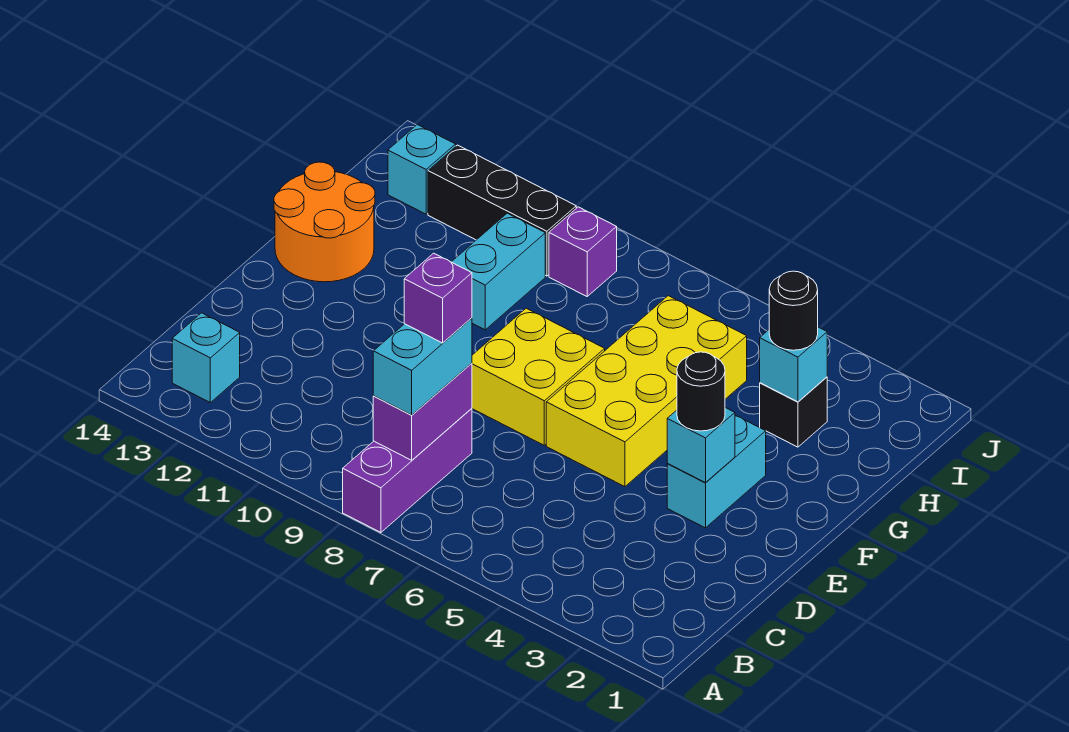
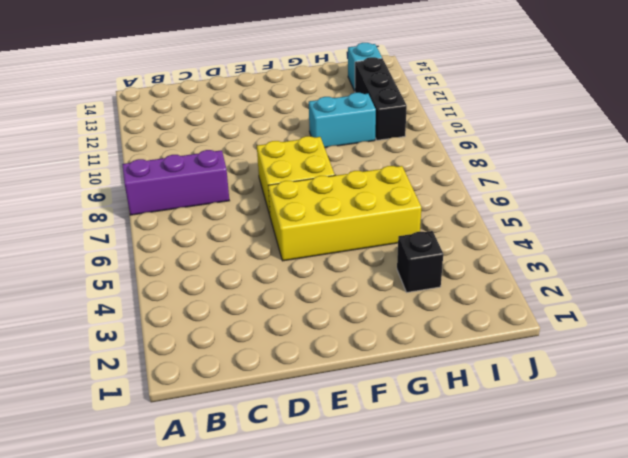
none -> cyan brick B13 level 1
none -> cyan brick E3:F3 level 1
none -> orange round brick F13:G14 level 1

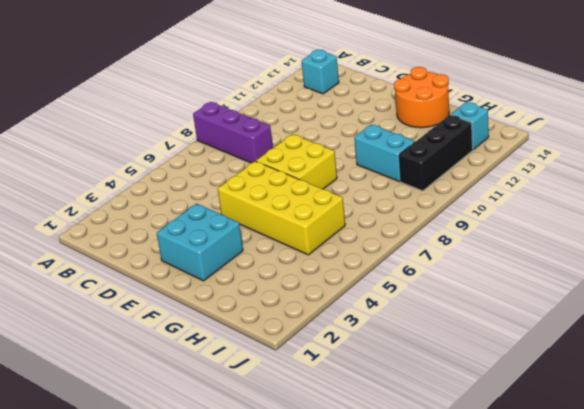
cyan brick E2:F3 level 1 -> cyan brick E3:F3 level 1
none -> black brick H3 level 1
none -> purple brick I9 level 1
none -> purple brick B8:C8 level 2

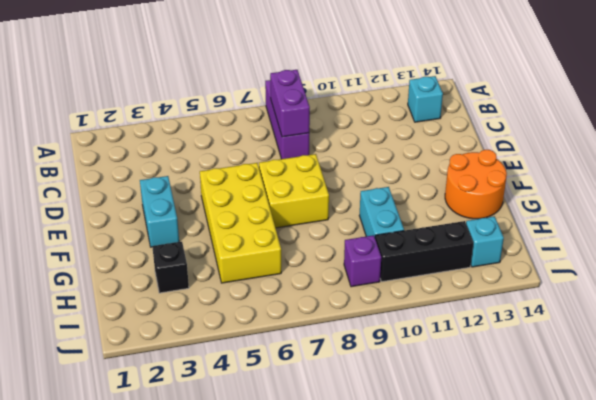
none -> cyan brick E3 level 2
none -> cyan brick H3 level 2
none -> cyan brick B8:C8 level 3

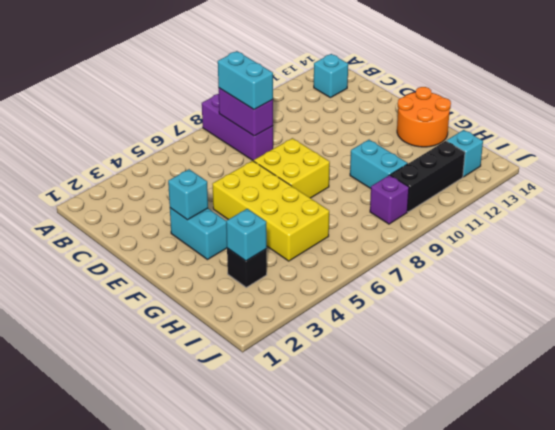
none -> black round brick E3 level 3
none -> black round brick H3 level 3
none -> purple brick C8 level 4

